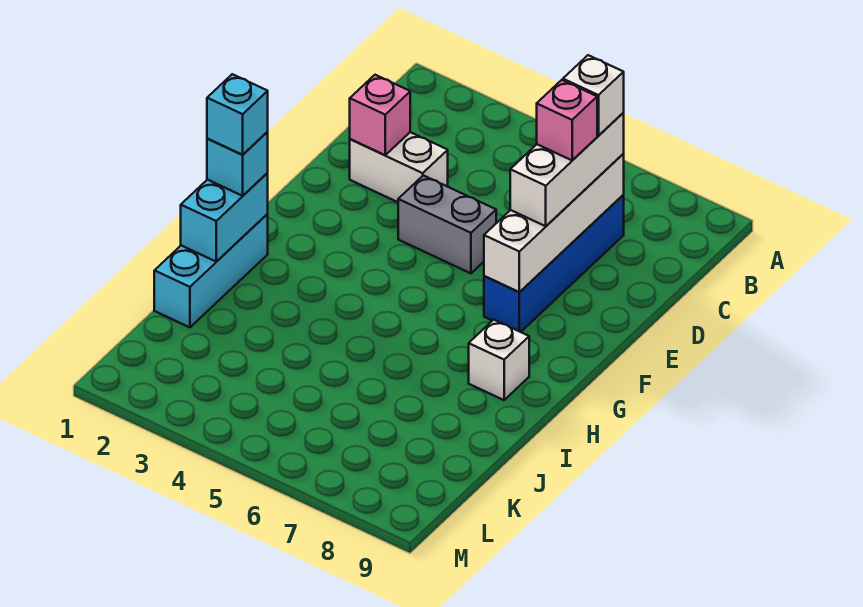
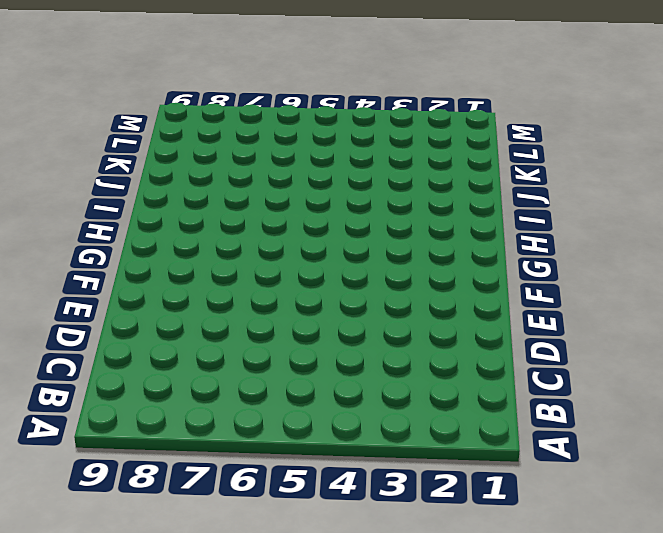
none -> blue brick C7:F7 level 1
none -> white brick D2:D3 level 1
none -> grey brick E4:E5 level 1

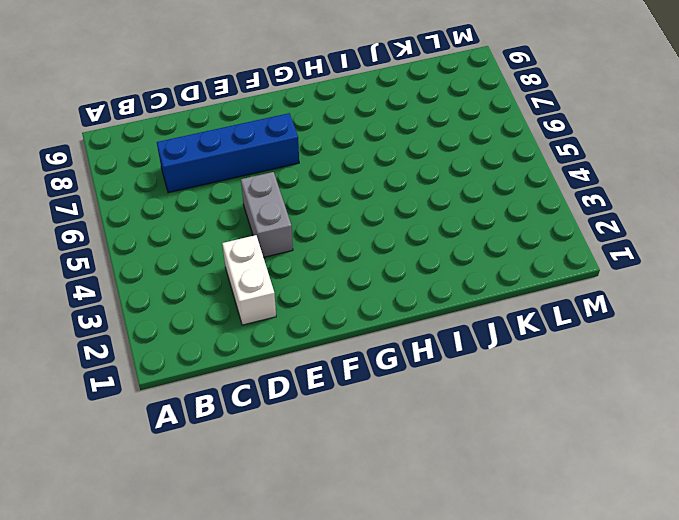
none -> cyan brick H1:J1 level 1
none -> white brick H8 level 1
none -> white brick C7:F7 level 2

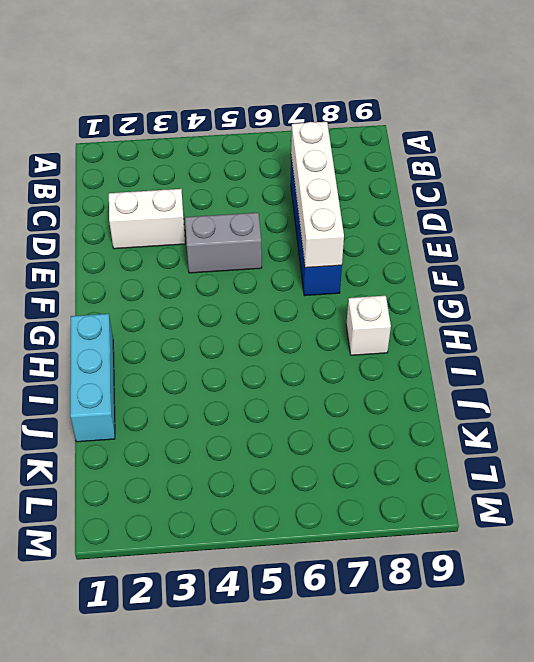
none -> pink brick D2 level 2
none -> cyan brick H1:I1 level 2
none -> white brick C7:E7 level 3

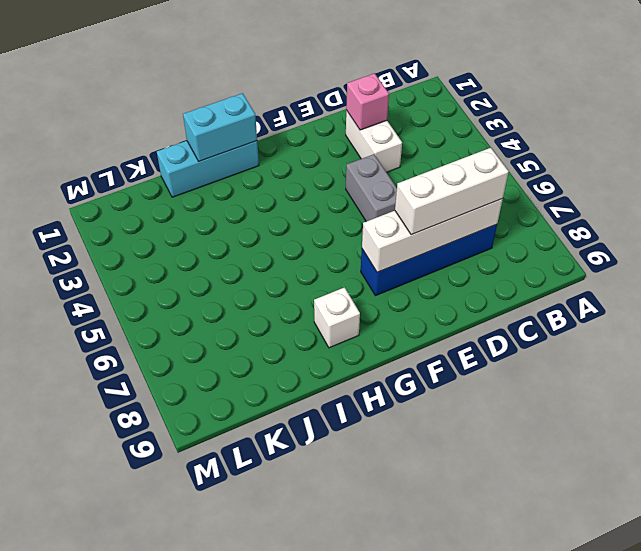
none -> cyan brick H1 level 3
none -> white brick C7 level 4
none -> pink brick D7 level 4

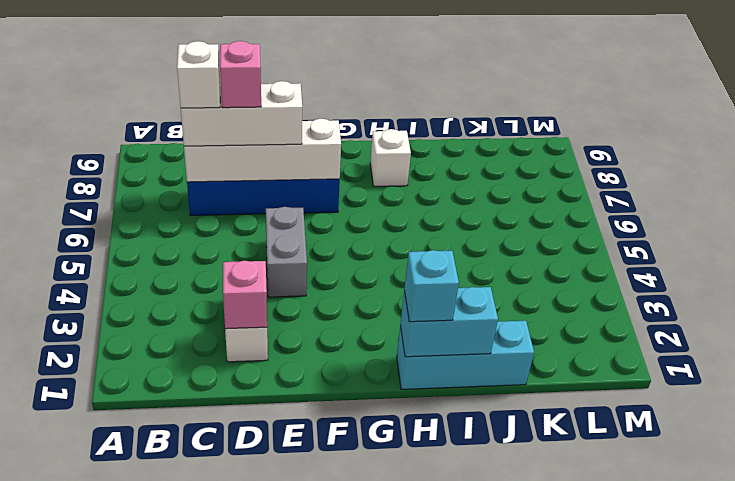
none -> cyan brick H1 level 4

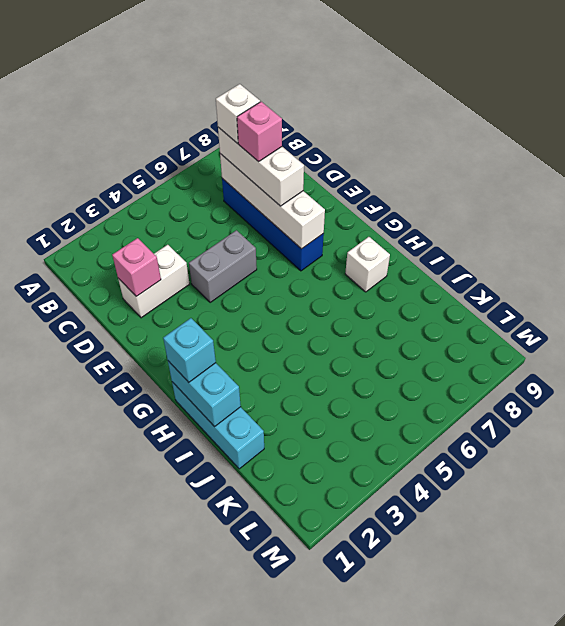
none -> cyan brick H1 level 4

